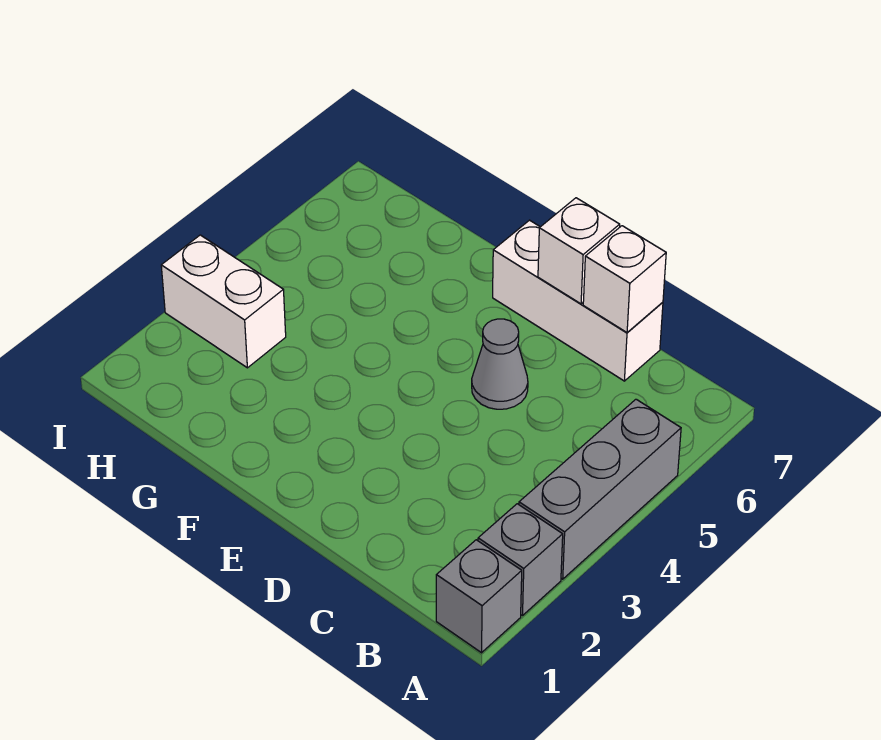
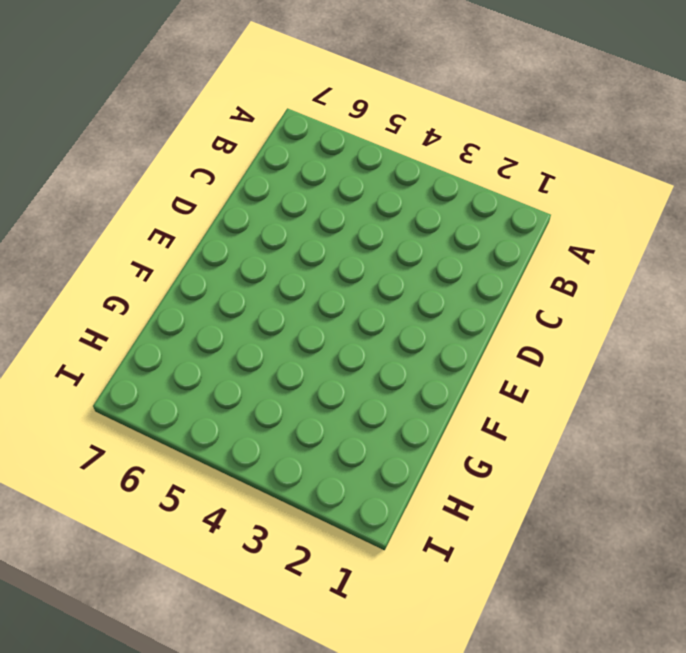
none -> grey brick A1 level 1
none -> grey brick A2 level 1

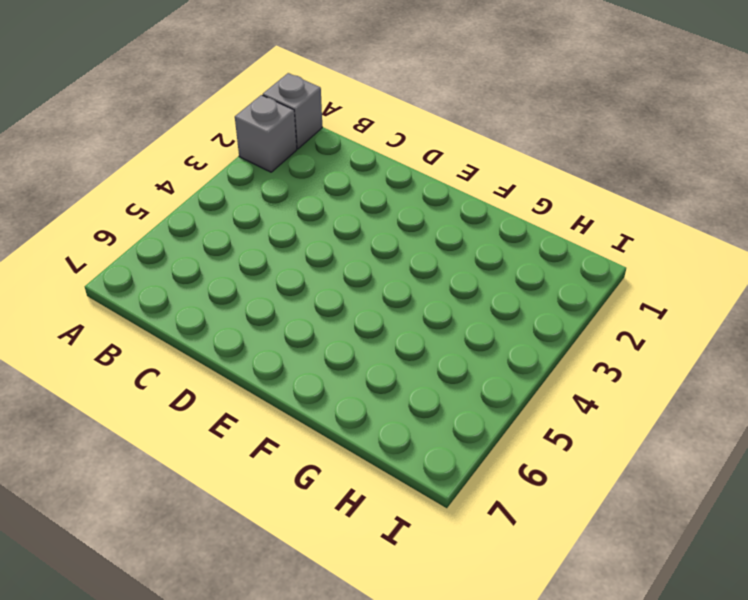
none -> grey brick A3:A5 level 1
none -> white brick C7:E7 level 1

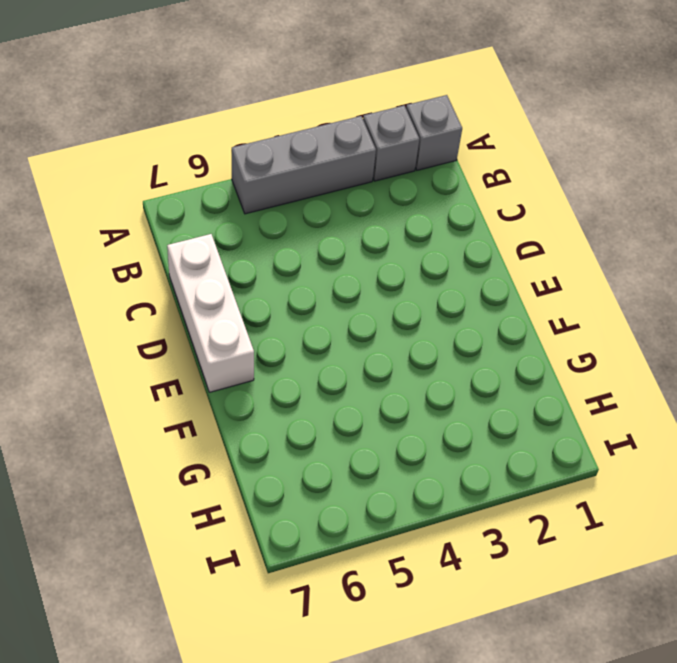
none -> grey cone D5 level 1
none -> white brick H3:I3 level 1

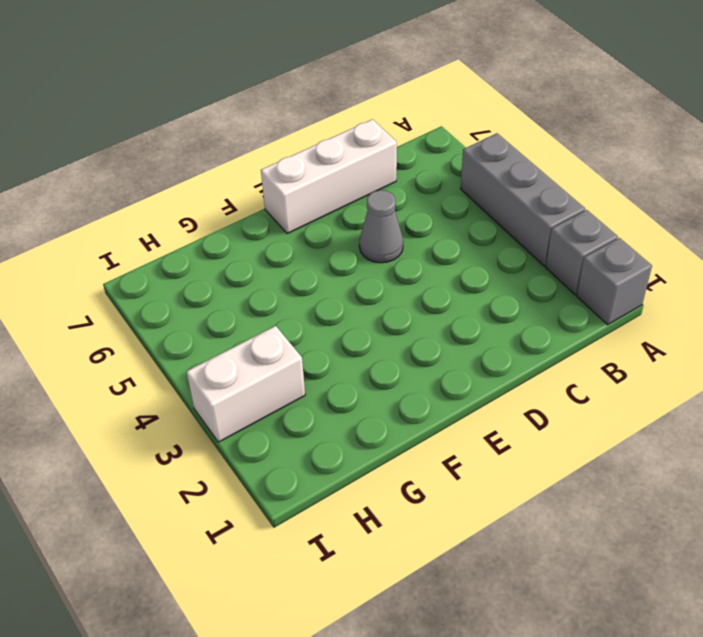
none -> white brick C7 level 2
none -> white brick D7 level 2

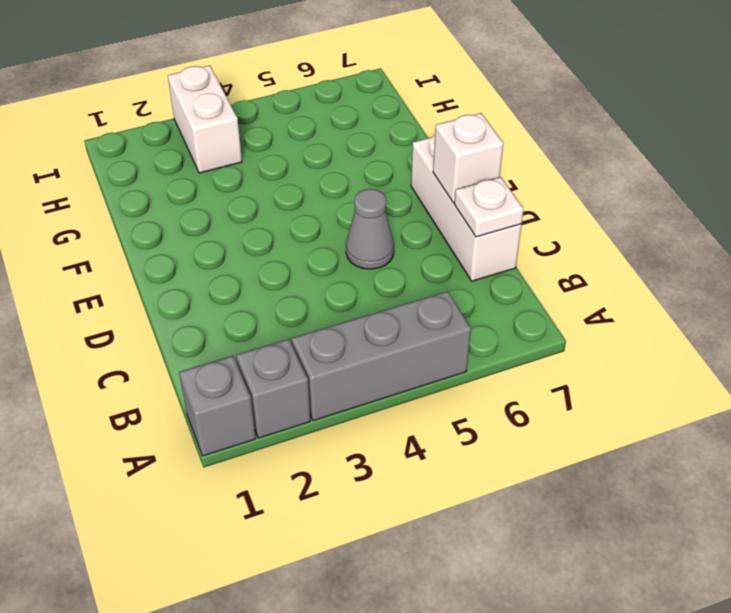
white plate C7 level 2 -> white brick C7 level 2

